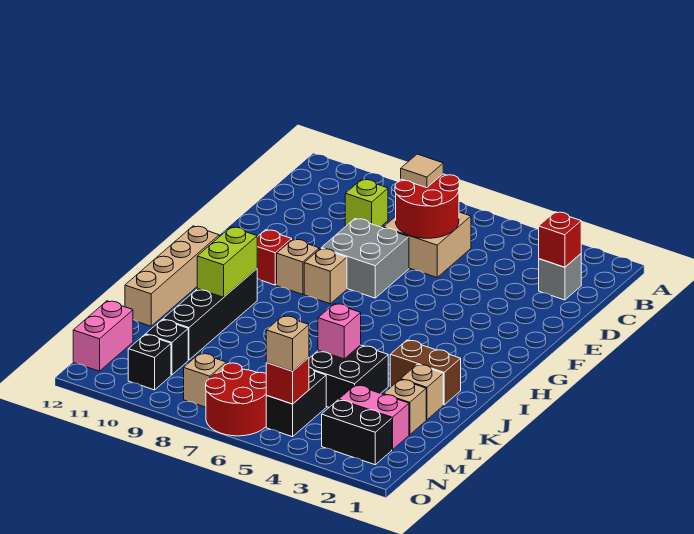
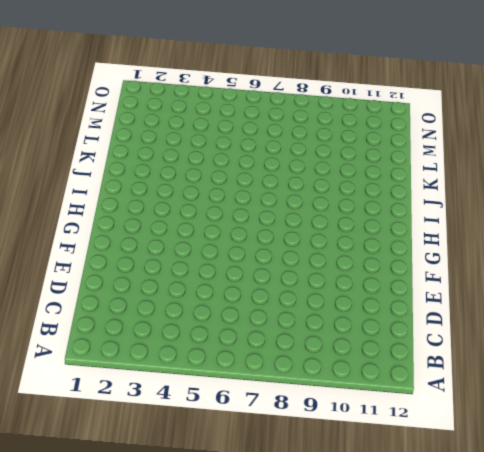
none -> grey brick C2 level 1
none -> tan brick C6:D7 level 1
none -> lime brick C9 level 1

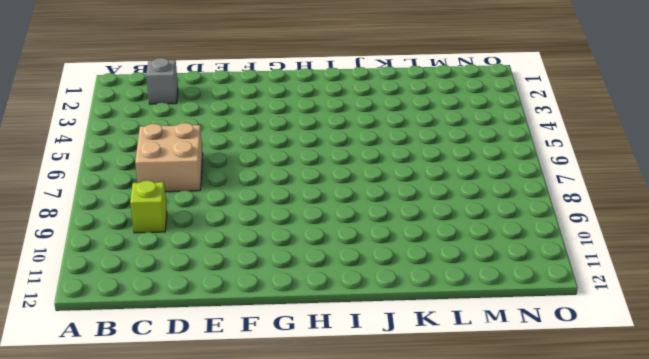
none -> grey brick E7:F8 level 1
none -> tan brick G8 level 1
none -> tan brick G9 level 1

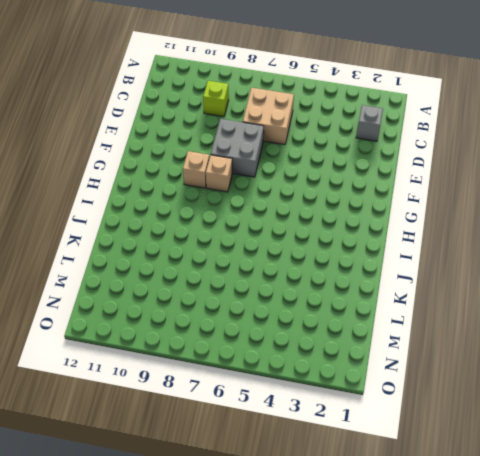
none -> red brick G10 level 1
none -> tan brick H12:K12 level 1
none -> black brick I10:L10 level 1

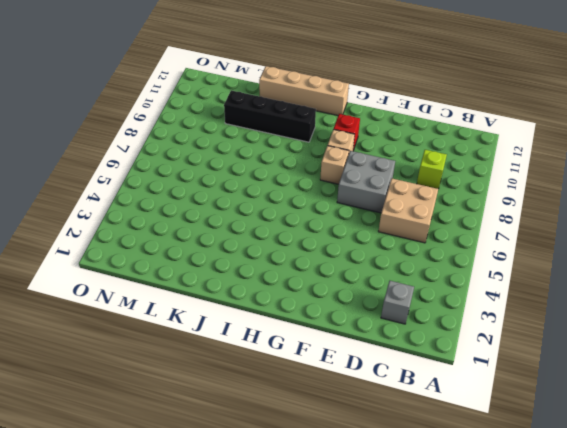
none -> brown brick J2:J3 level 1
none -> tan brick K2 level 1
none -> black brick K4:L5 level 1

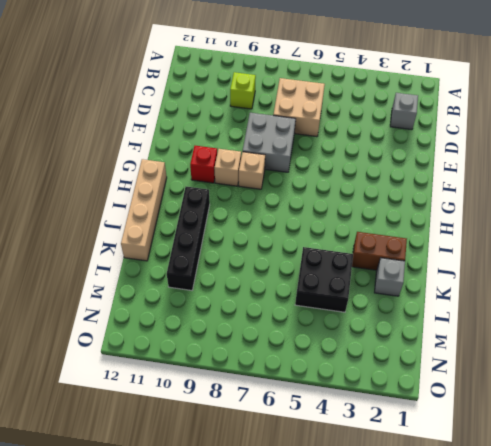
grey brick K2 level 1 -> tan brick K2 level 1
none -> tan brick L2 level 1
none -> pink brick M2:M3 level 1
none -> black brick M5:N5 level 1

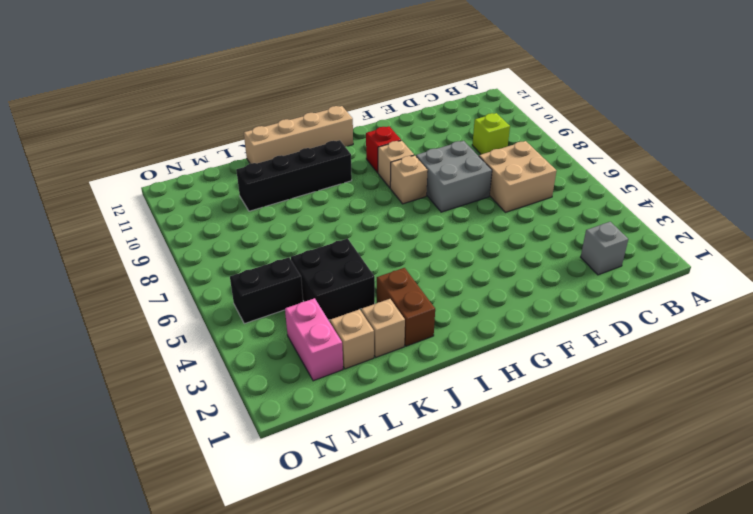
none -> black brick M10 level 1
none -> pink brick M12:N12 level 1
none -> black brick N2:N3 level 1

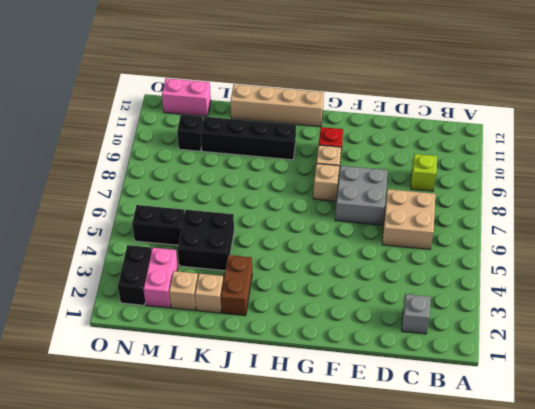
none -> red round brick N6:O7 level 1
none -> tan brick N8 level 1
none -> black brick N10 level 1

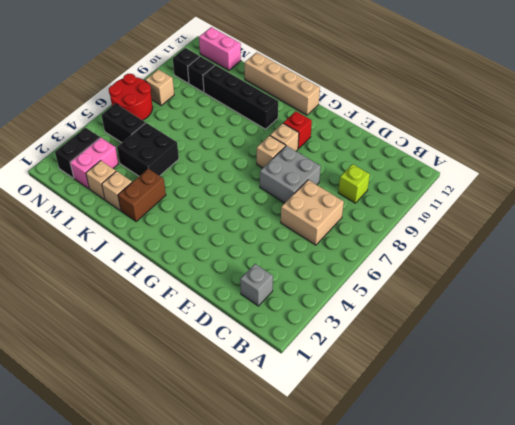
none -> red brick C2 level 2
none -> red round brick C6:D7 level 2
none -> lime brick I10:J10 level 2

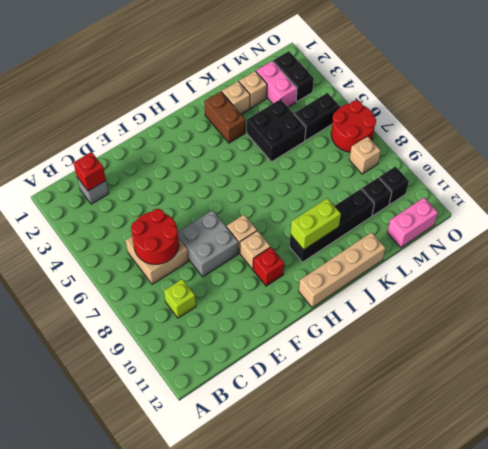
none -> pink brick K5 level 2
none -> red brick N5 level 2
none -> tan tile C7 level 3

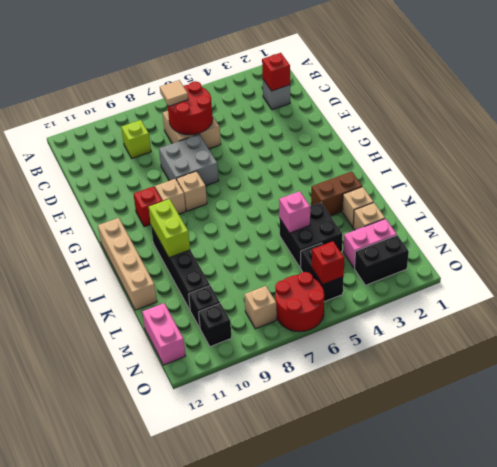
none -> tan brick N5 level 3

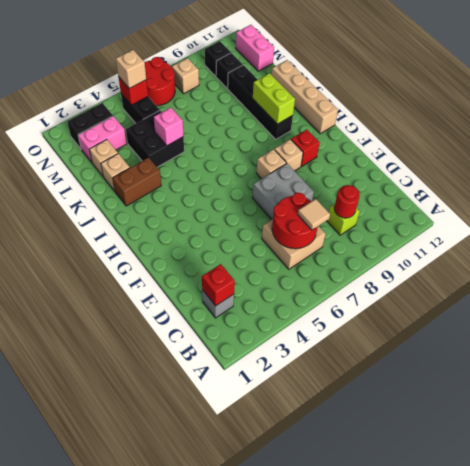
red round brick C9 level 2 -> none

